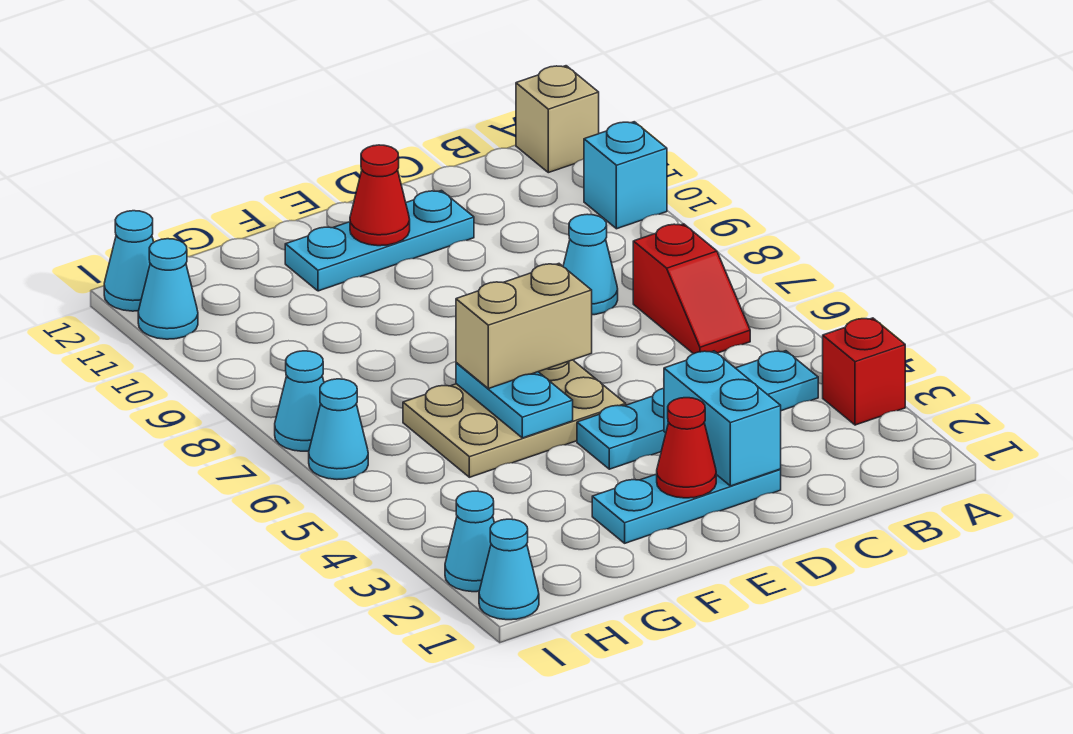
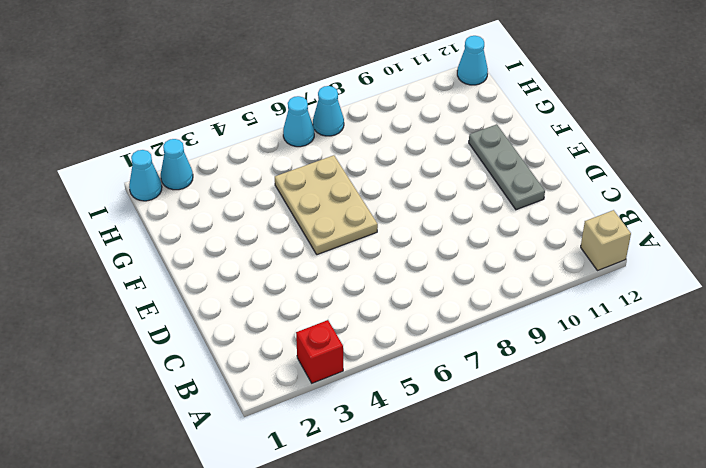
grey plate D11:F11 level 1 -> cyan plate D11:F11 level 1
none -> cyan brick A10 level 1
none -> cyan plate B4:E4 level 1
none -> red slope B6:B7 level 1 top 7

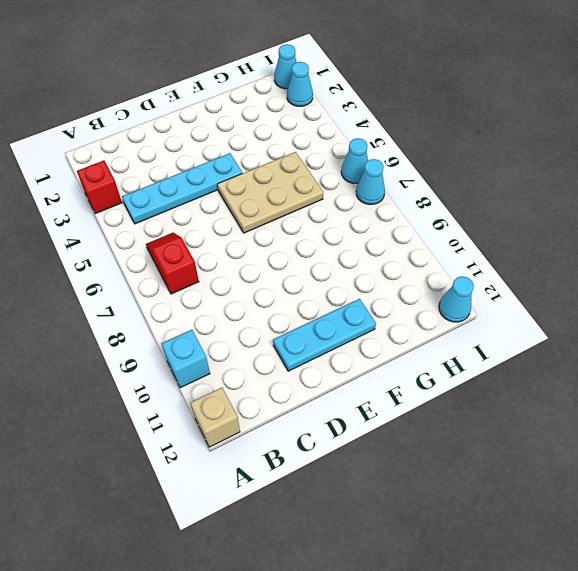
none -> cyan cone C8 level 1
none -> cyan plate D2:F2 level 1
none -> cyan cone I11 level 1

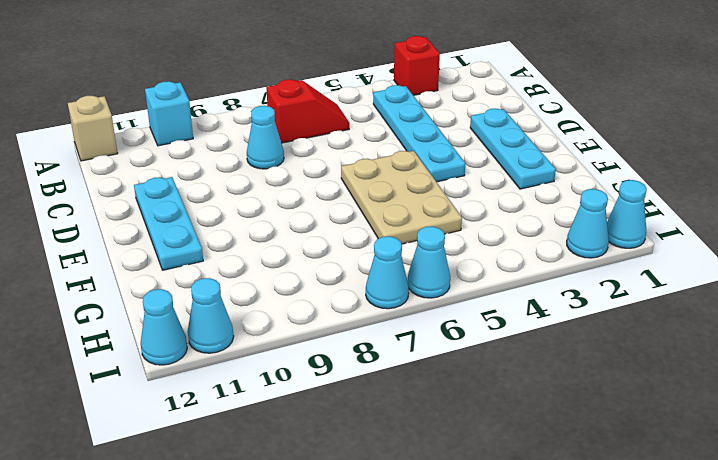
none -> cyan brick D2:D3 level 2
none -> red cone E2 level 2
none -> red cone E11 level 2

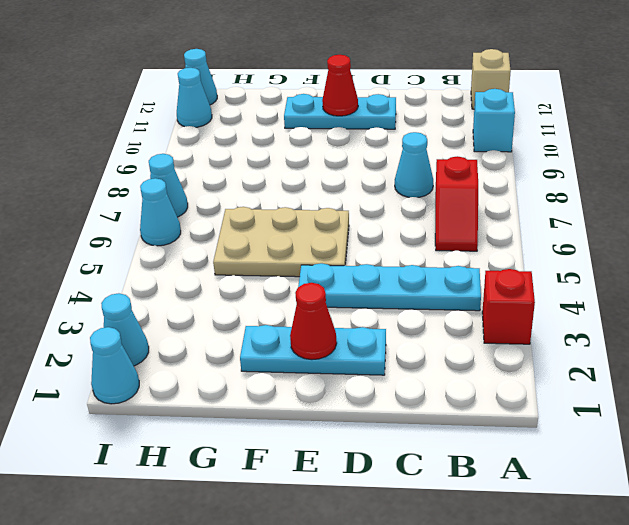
none -> cyan brick D2:D3 level 2
none -> cyan plate F5:F6 level 2
none -> tan brick E6:F6 level 3

